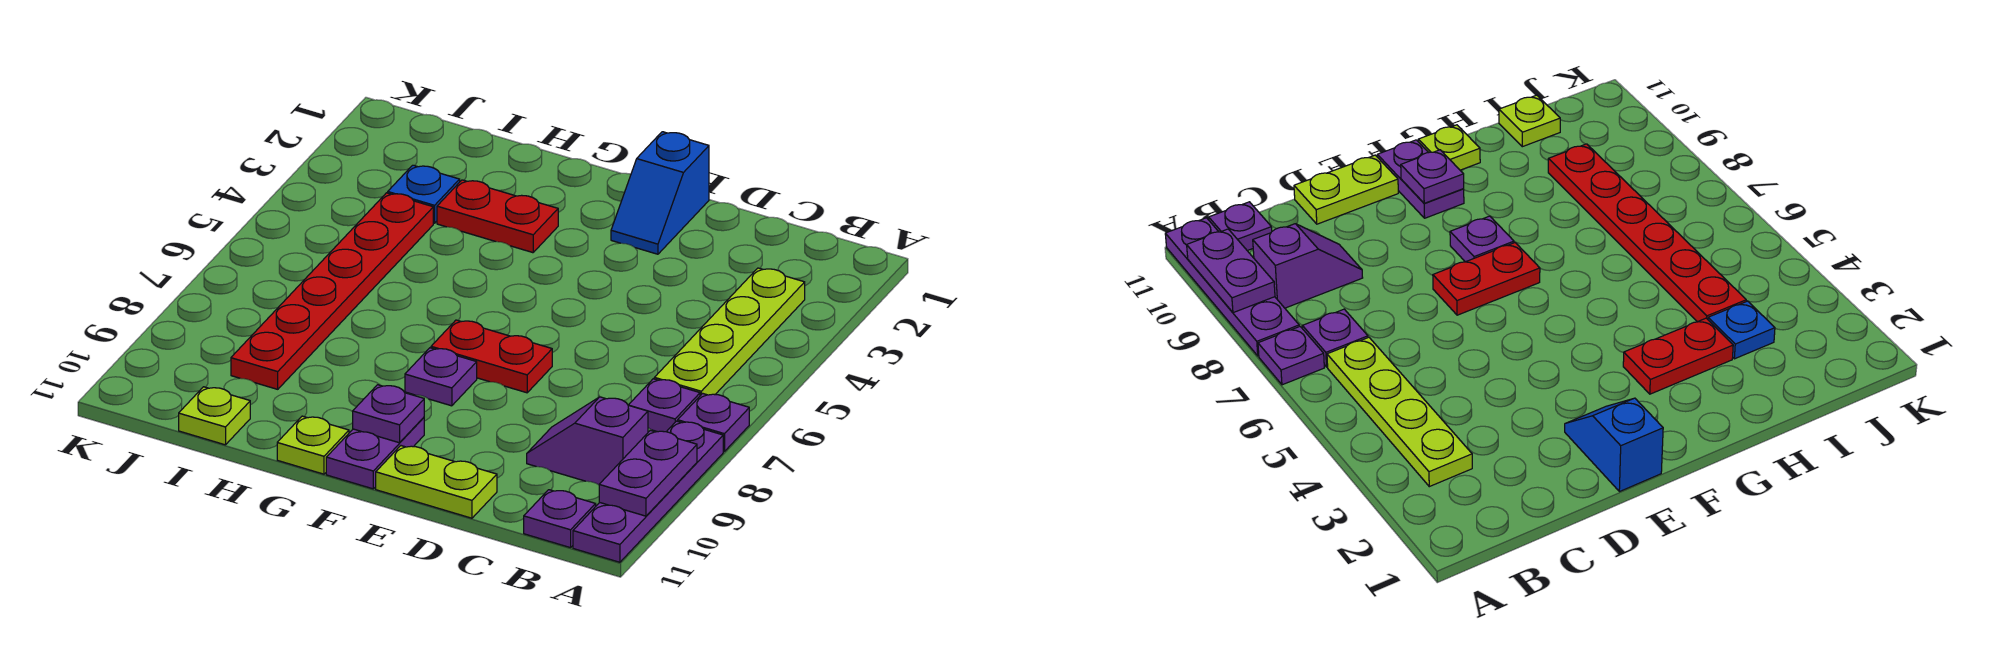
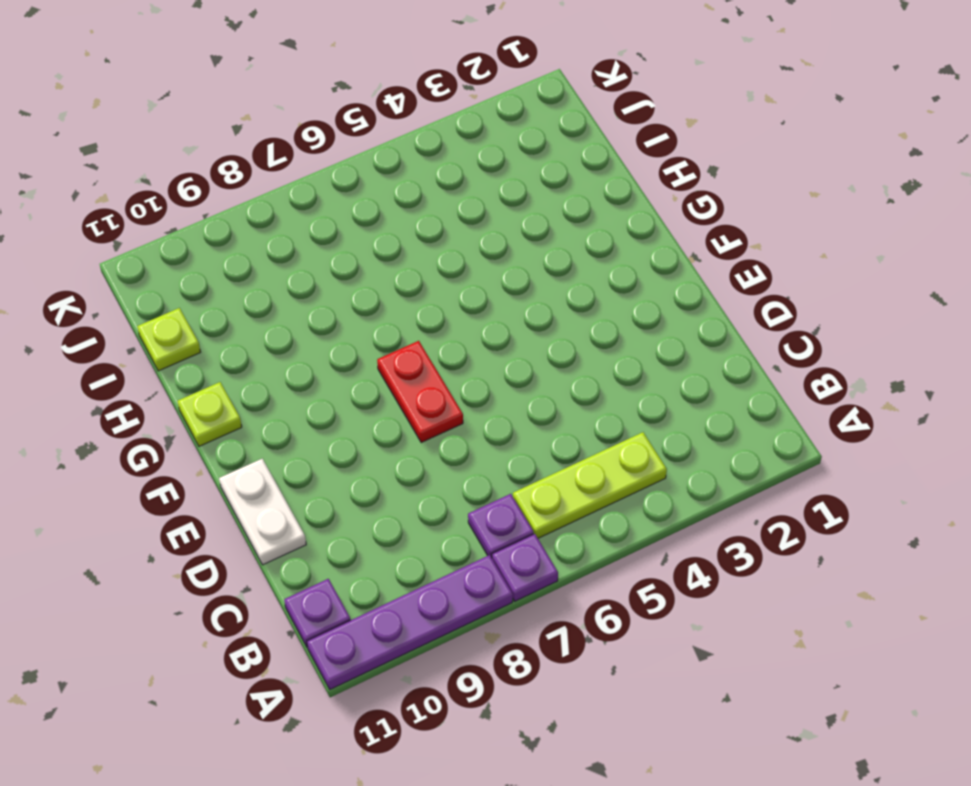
lime plate B4:B6 level 1 -> lime plate B3:B6 level 1
white plate D11:E11 level 1 -> lime plate D11:E11 level 1
none -> purple slope B9:C9 level 1 top B
none -> blue slope E1:E2 level 1 top 1
none -> purple plate F8 level 1

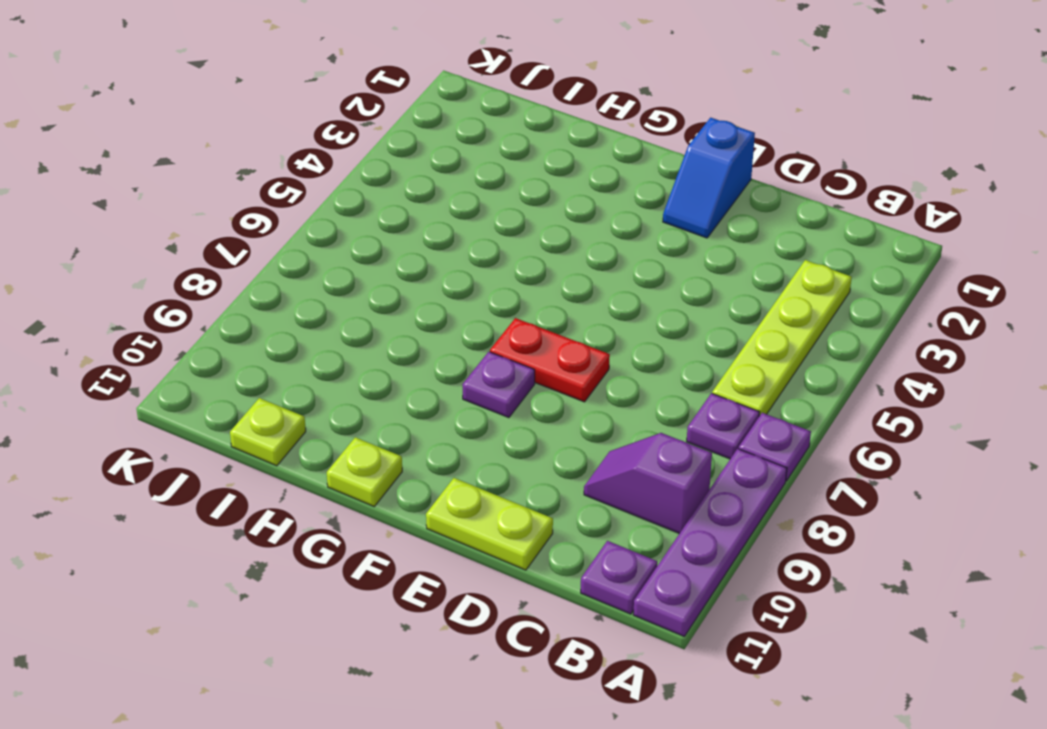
none -> purple plate F10:F11 level 1
none -> red plate G3:H3 level 1
none -> blue plate I3 level 1

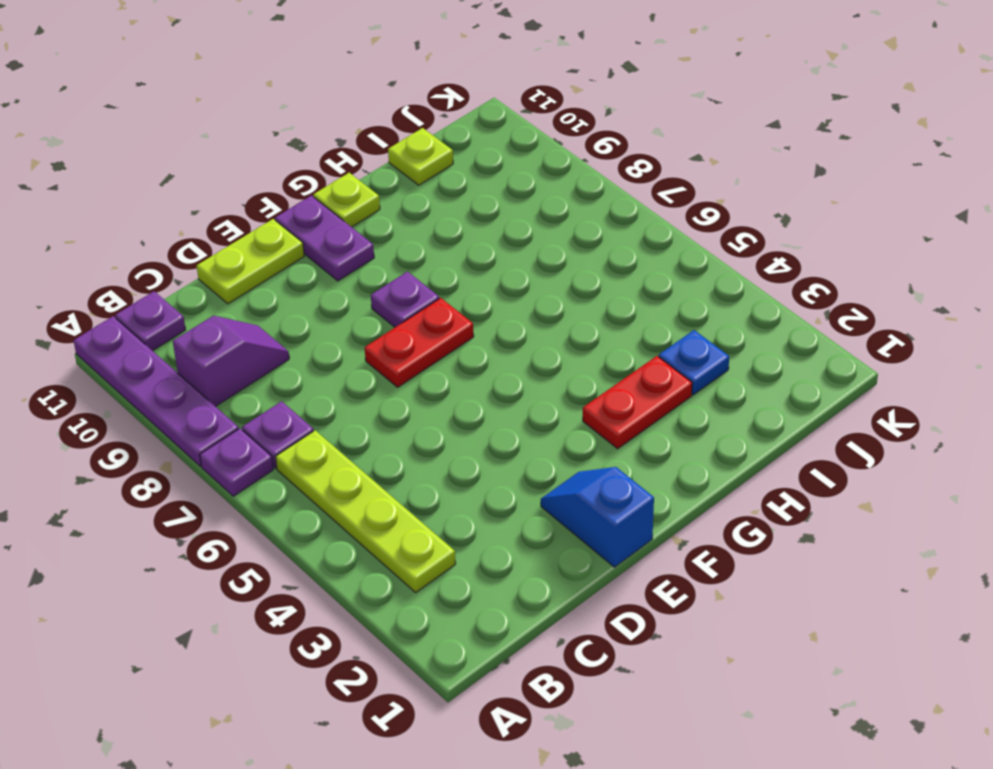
none -> red plate I4:I9 level 1
none -> purple plate A9:A10 level 2
none -> purple plate F10 level 2

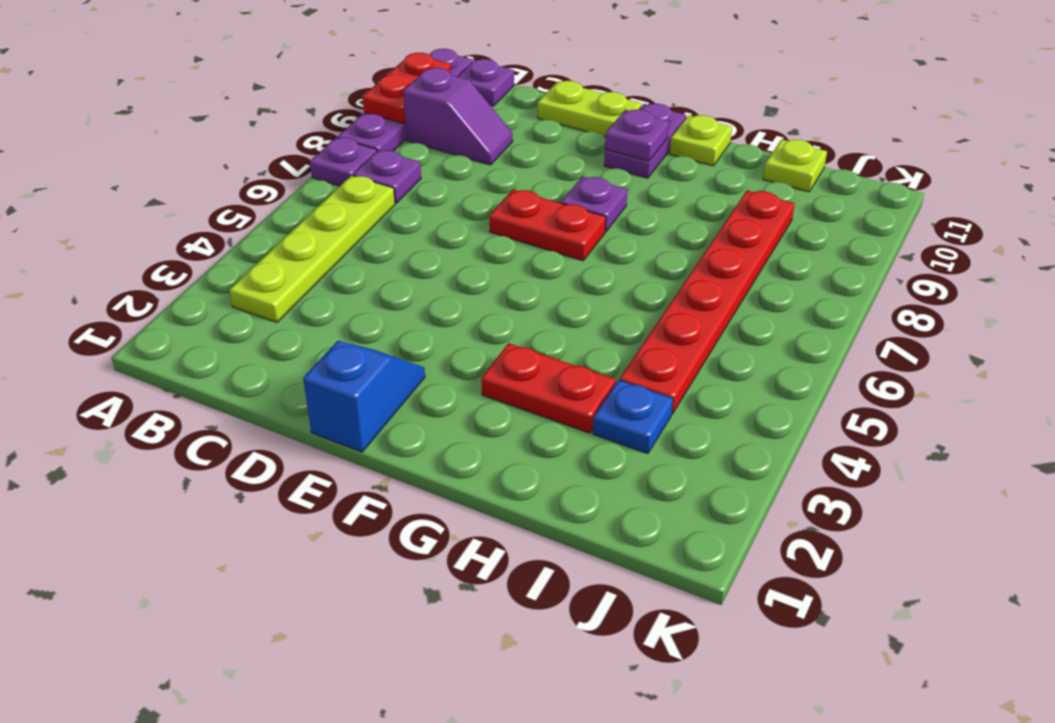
red plate A9:A10 level 2 -> purple plate A9:A10 level 2

